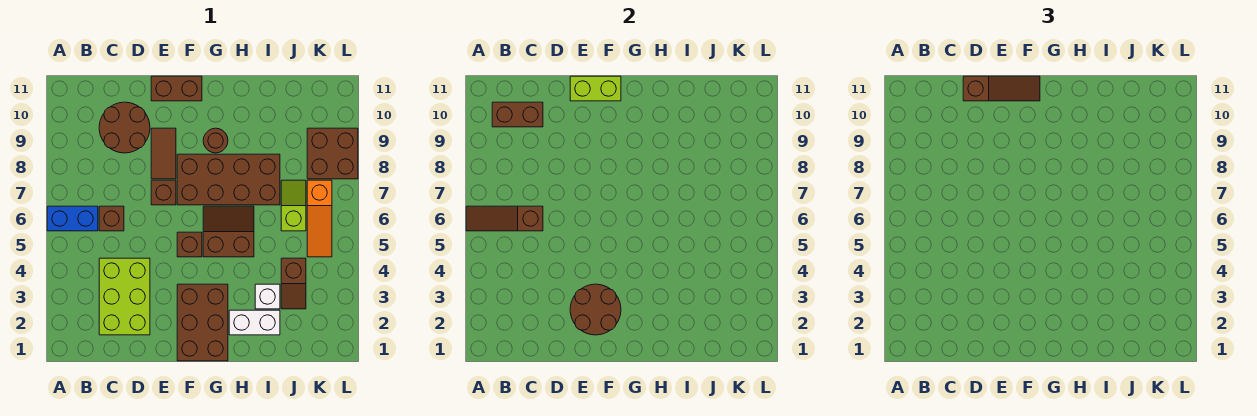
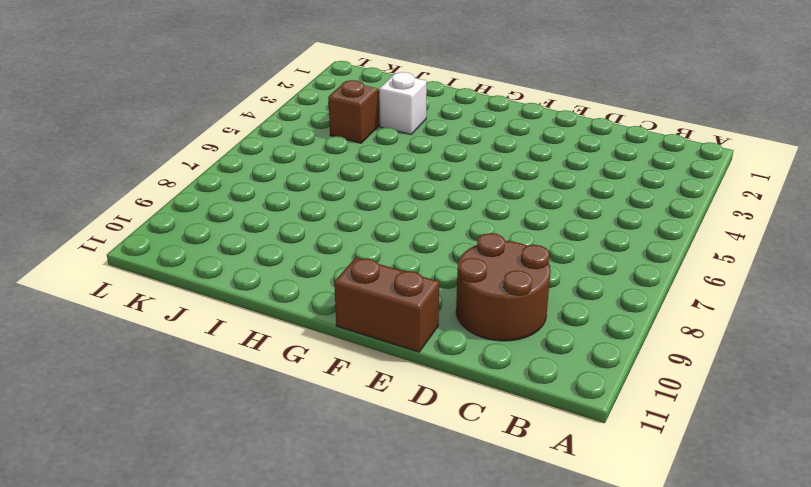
none -> blue brick A6:B6 level 1
none -> lime brick C2:D4 level 1
none -> brown brick C6 level 1

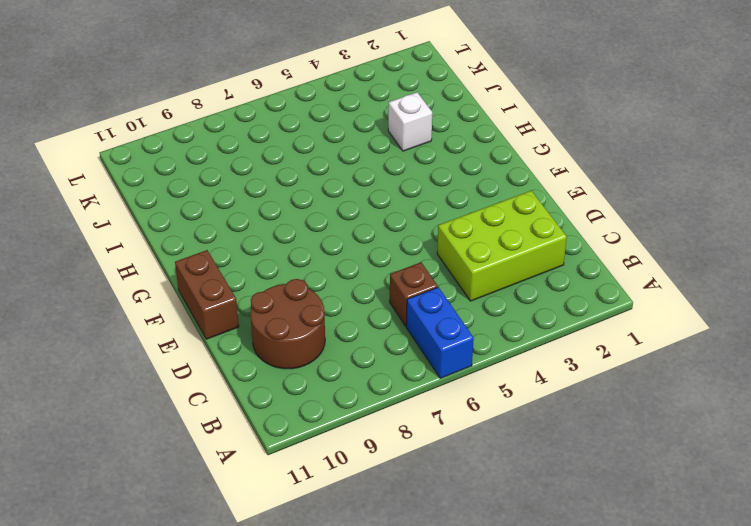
none -> brown brick E7 level 1
none -> brown tile E8:E9 level 1
none -> brown brick F1:G3 level 1

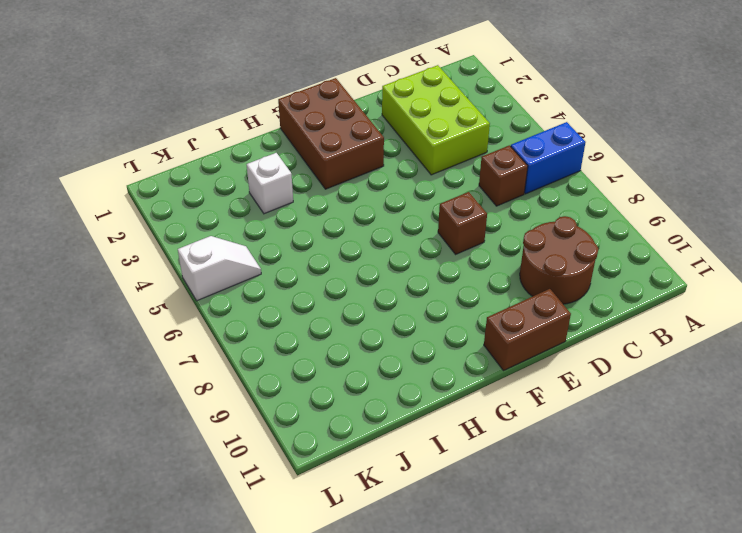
white slope K5:L5 level 1 top L -> orange slope K5:K7 level 1 top 7
none -> brown tile E8:E9 level 1
none -> brown brick F5 level 1
none -> brown brick F7:I8 level 1

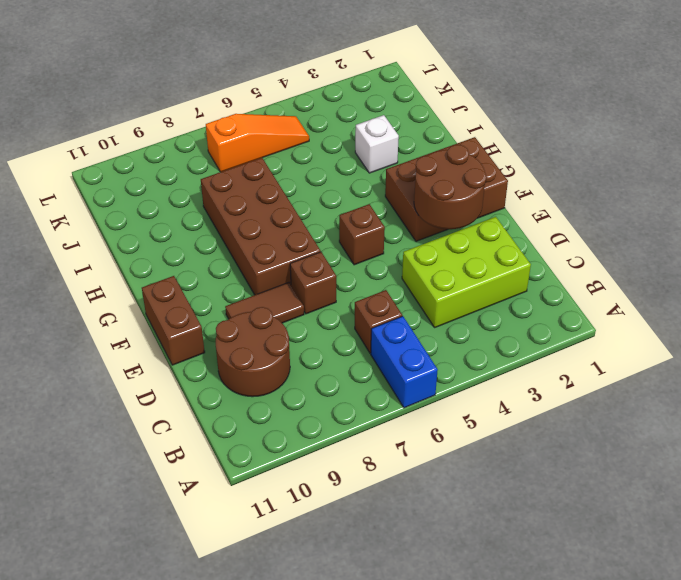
none -> brown slope G5:H6 level 1 top 5
none -> brown round brick G9 level 1
none -> white brick H2:I2 level 1

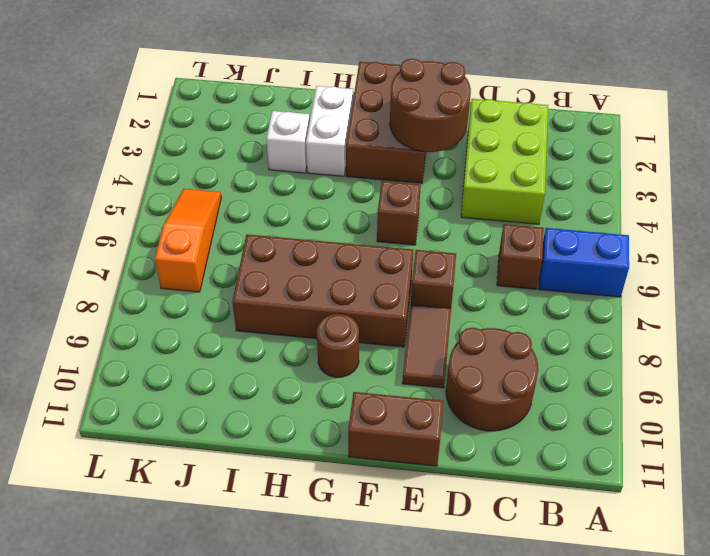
white brick H2:H3 level 1 -> white brick H2:I2 level 1
none -> brown slope G5:H6 level 1 top 5
none -> brown slope J3:J4 level 1 top 4
none -> lime slope J6:J7 level 1 top 6

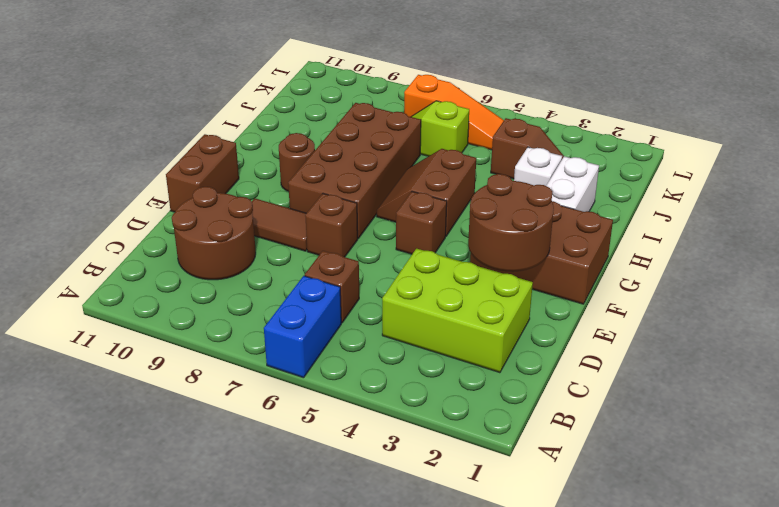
none -> brown brick K8:L9 level 1
none -> brown slope A6:C6 level 2 top C
none -> brown brick B10:C10 level 2

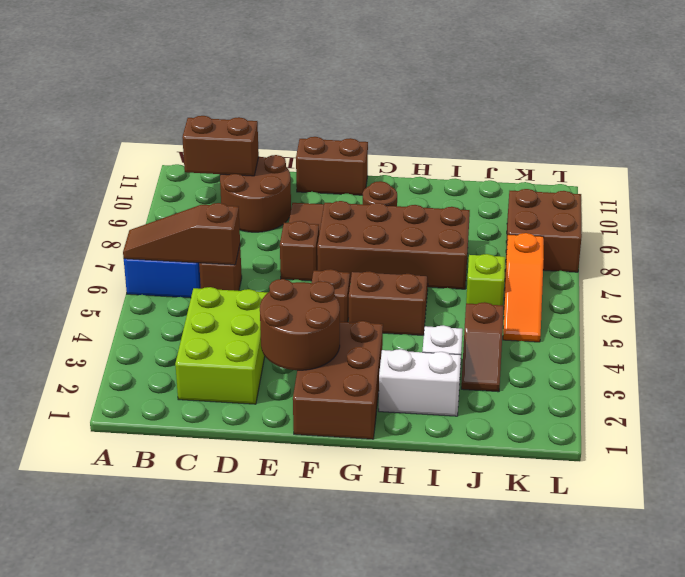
none -> lime brick E11:F11 level 2
none -> brown slope D11:F11 level 3 top D

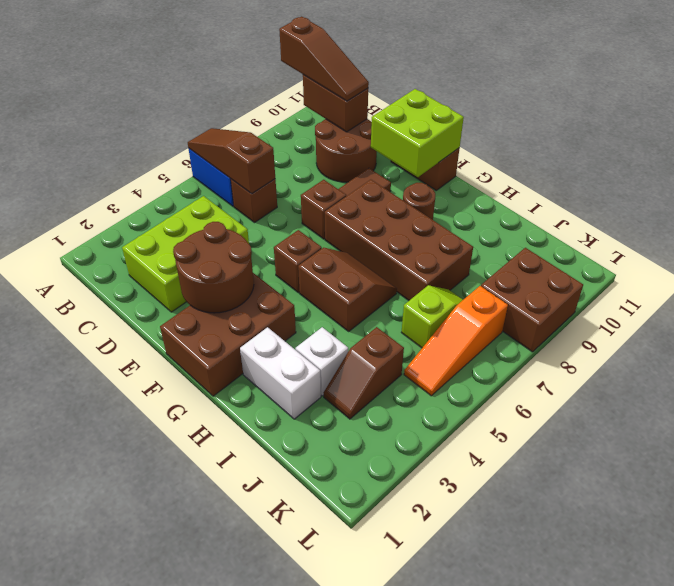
brown slope A10:C10 level 3 top A -> brown slope D11:F11 level 3 top D
lime brick E10:F11 level 2 -> lime brick E11:F11 level 2

